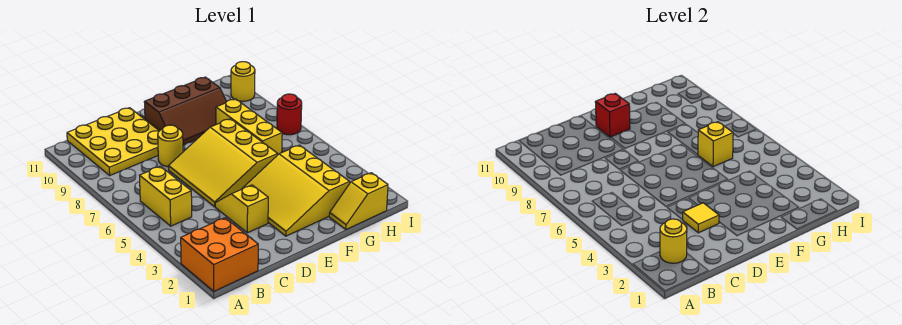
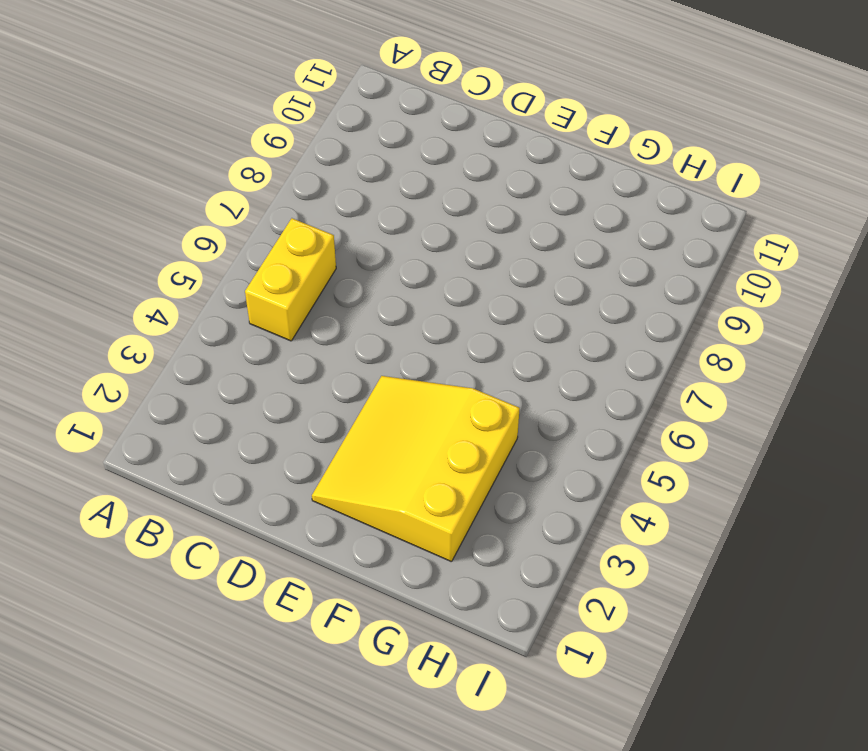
none -> orange brick A1:B2 level 1
none -> yellow plate B9:D11 level 1
none -> yellow slope D3:D4 level 1 top 3

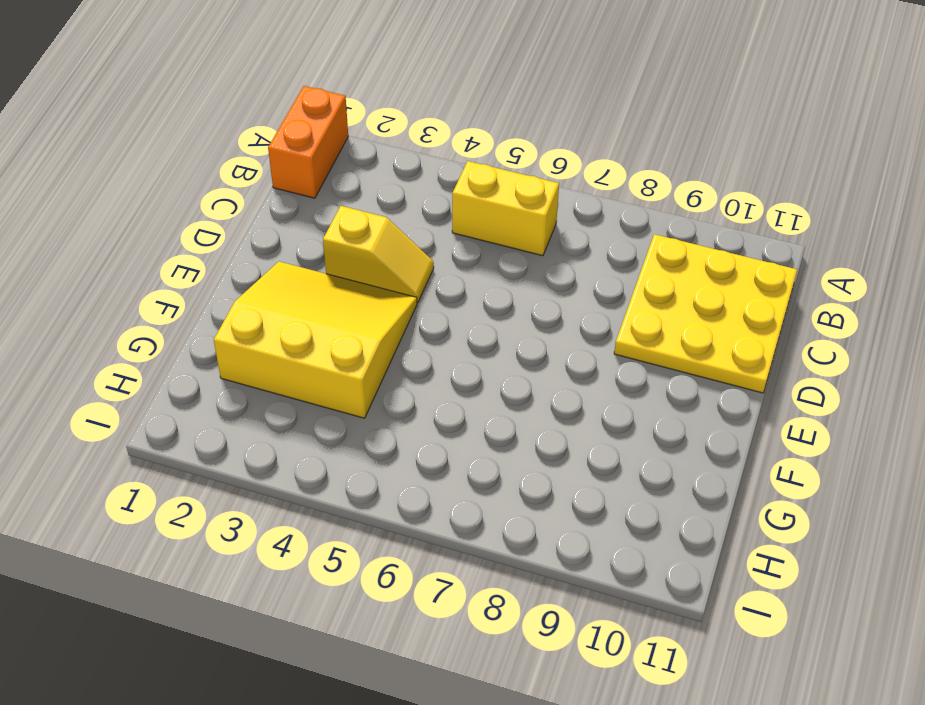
orange brick A1:B1 level 1 -> orange brick A1:B2 level 1
none -> yellow slope D5:F7 level 1 top F
none -> yellow round brick D8 level 1
none -> brown slope E9:G10 level 1 top 10

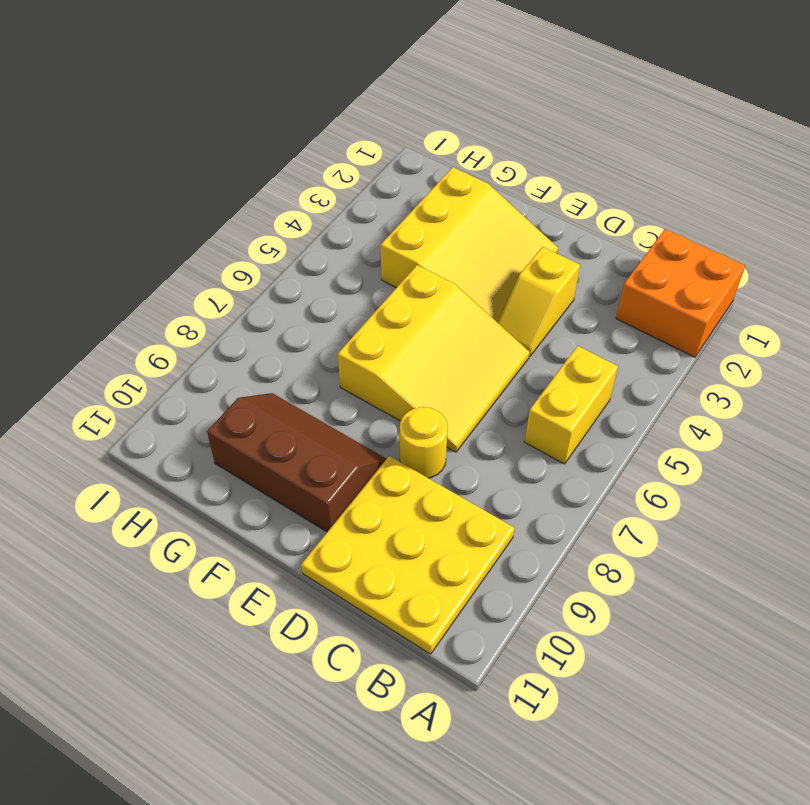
none -> yellow slope G1:H1 level 1 top H
none -> yellow brick G6:G8 level 1
none -> red round brick I7 level 1

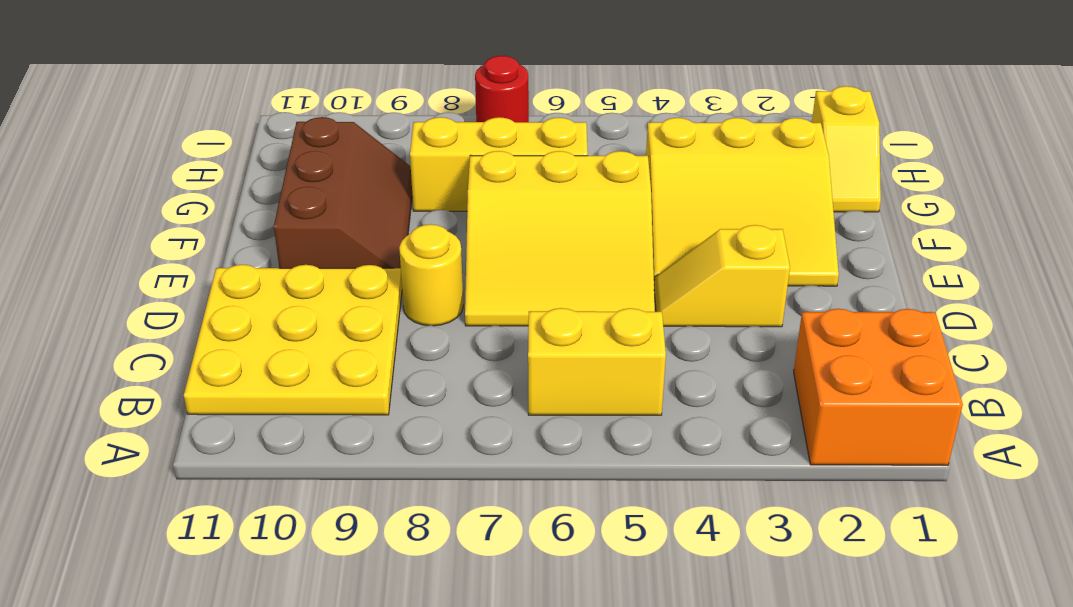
none -> yellow round brick I10 level 1
none -> yellow round brick B2 level 2
none -> yellow tile D3 level 2

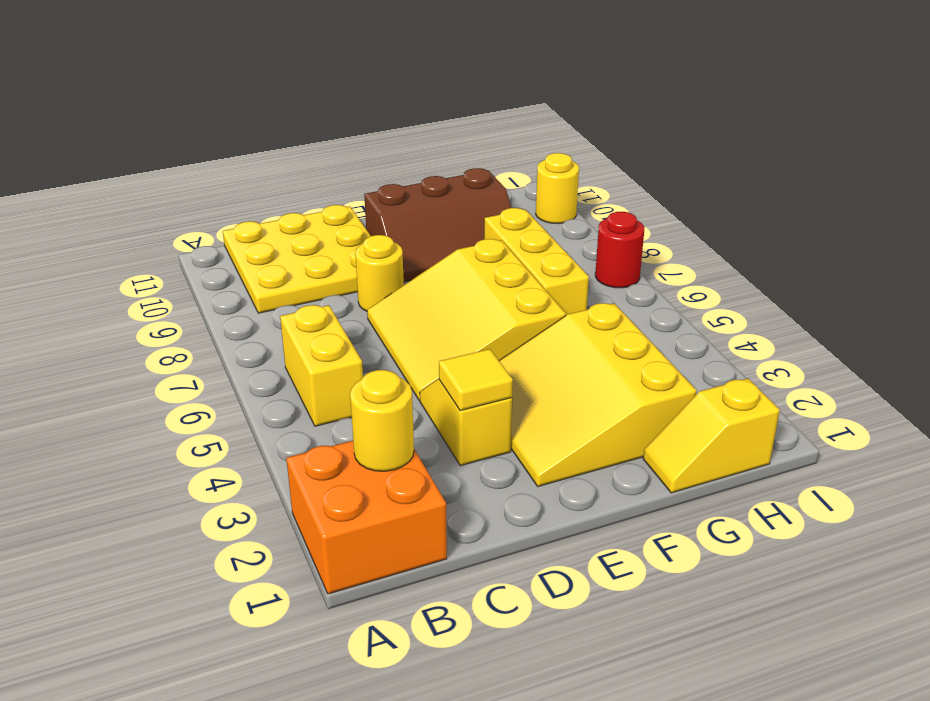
none -> red brick E10 level 2
none -> yellow brick G6 level 2

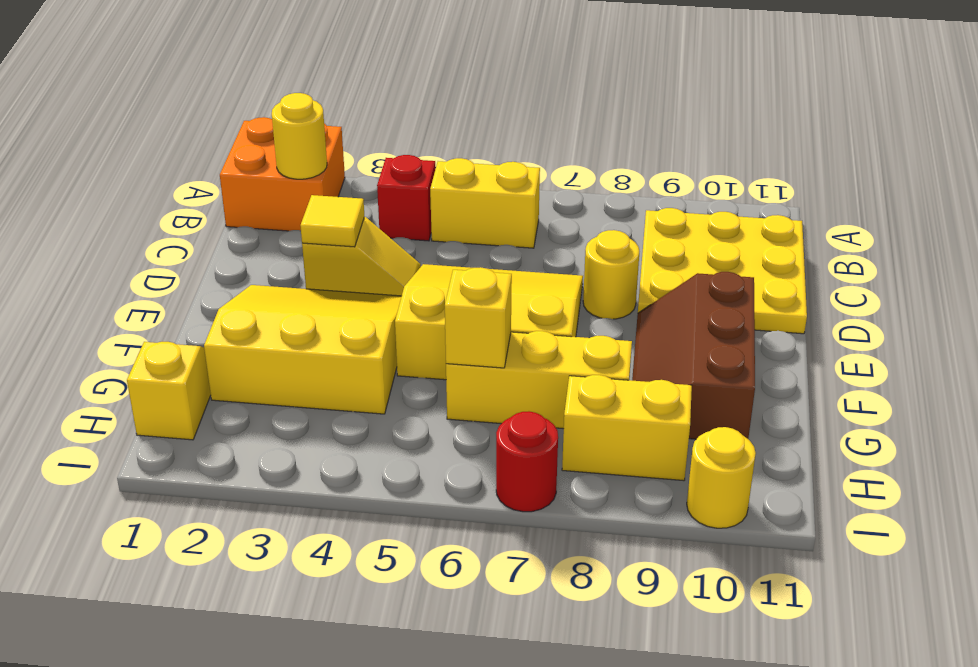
red brick B4 level 1 -> red brick E10 level 2
yellow brick H8:H9 level 1 -> none

